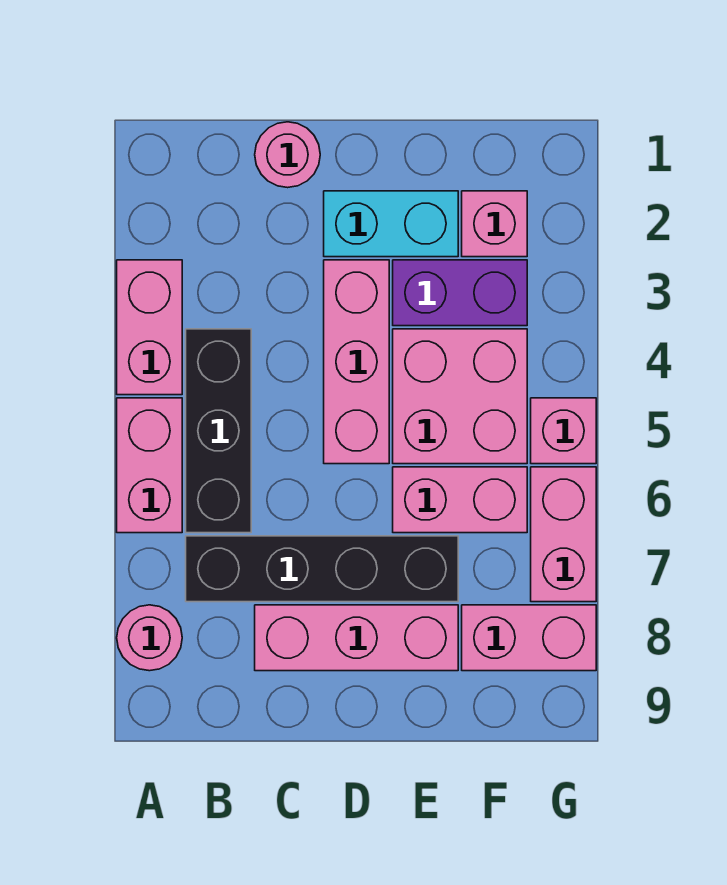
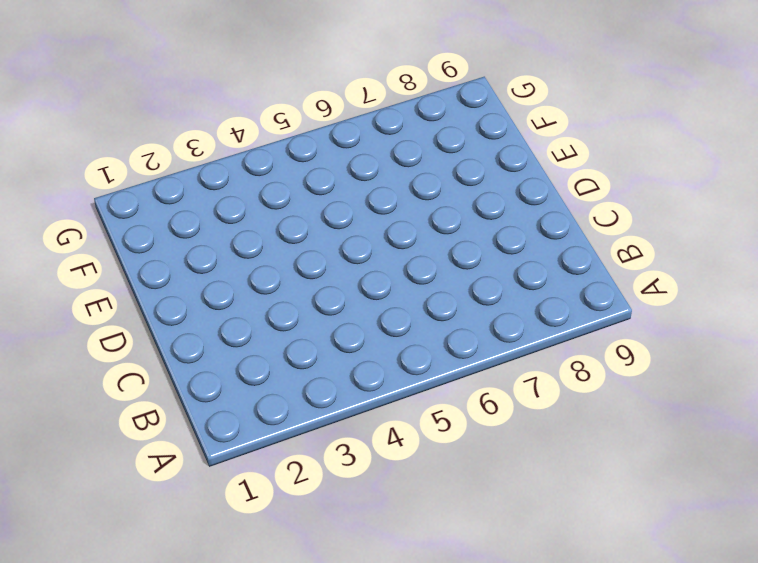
none -> pink brick A3:A4 level 1
none -> pink brick A5:A6 level 1
none -> pink round brick A8 level 1

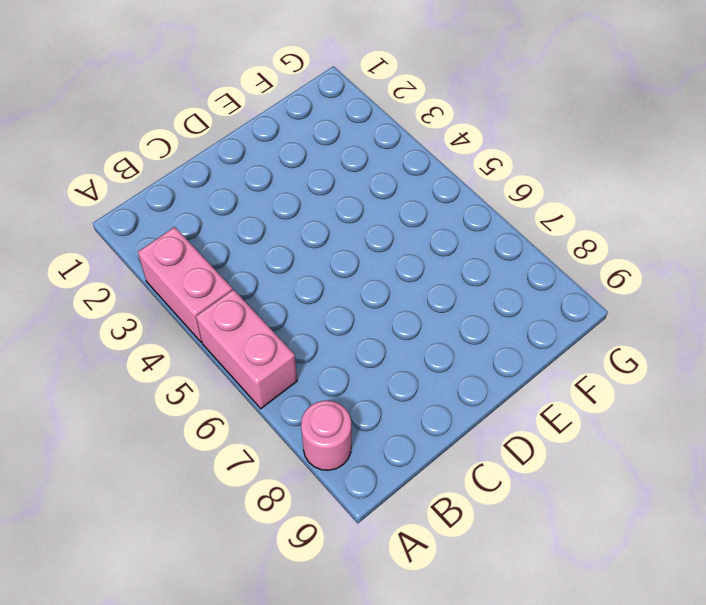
none -> black brick B4:B6 level 1
none -> black brick B7:E7 level 1
none -> pink round brick C1 level 1

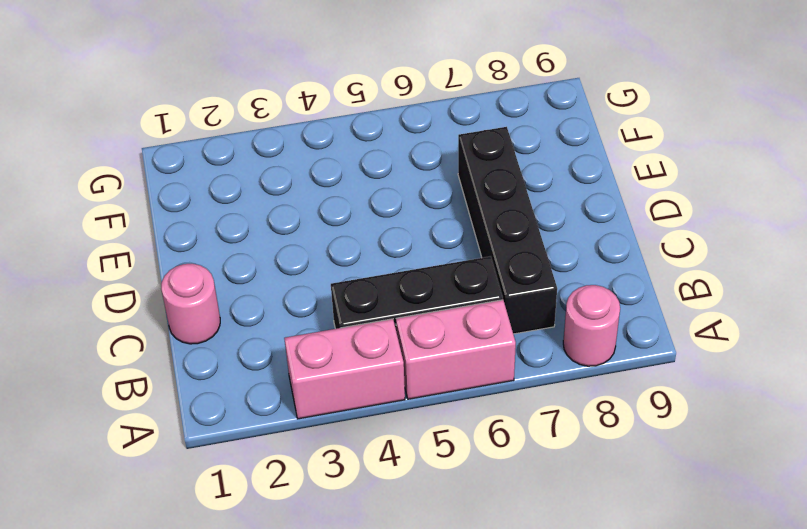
none -> pink brick C8:E8 level 1
none -> cyan brick D2:E2 level 1
none -> pink brick D3:D5 level 1

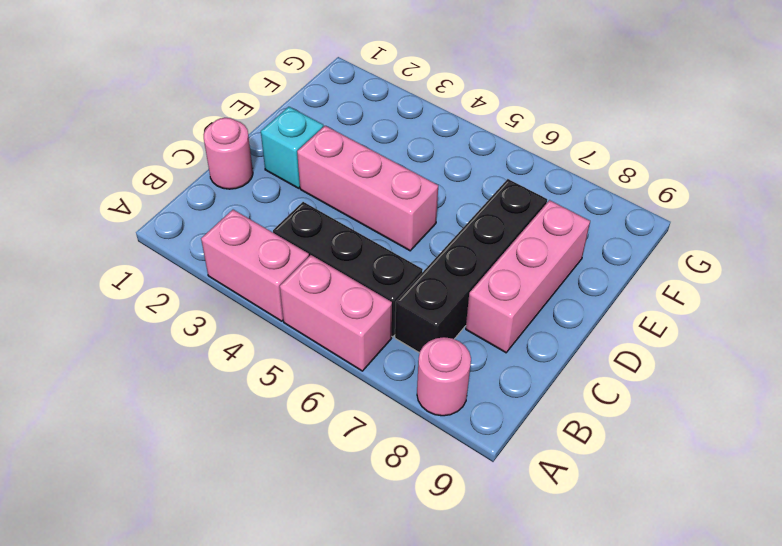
cyan brick D2 level 1 -> cyan brick D2:E2 level 1
none -> purple brick E3:F3 level 1
none -> pink brick E4:F5 level 1
none -> pink brick E6:F6 level 1

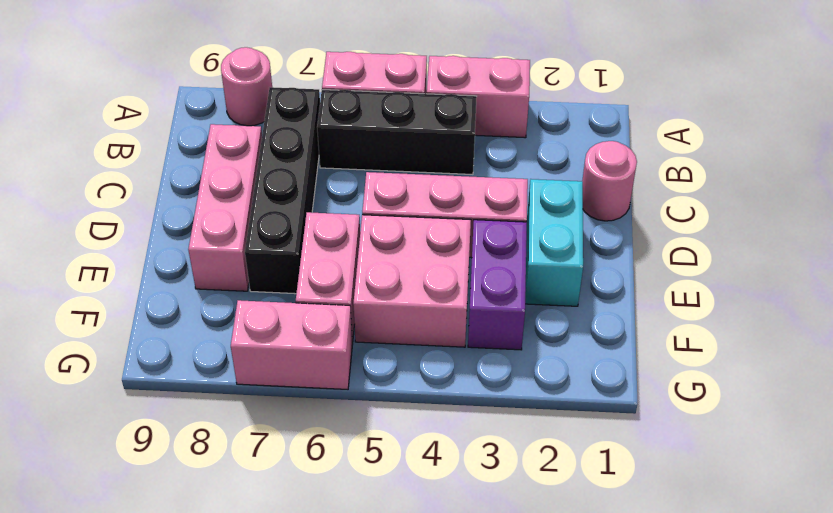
none -> pink brick F2 level 1
none -> pink brick F8:G8 level 1
none -> pink brick G5 level 1

